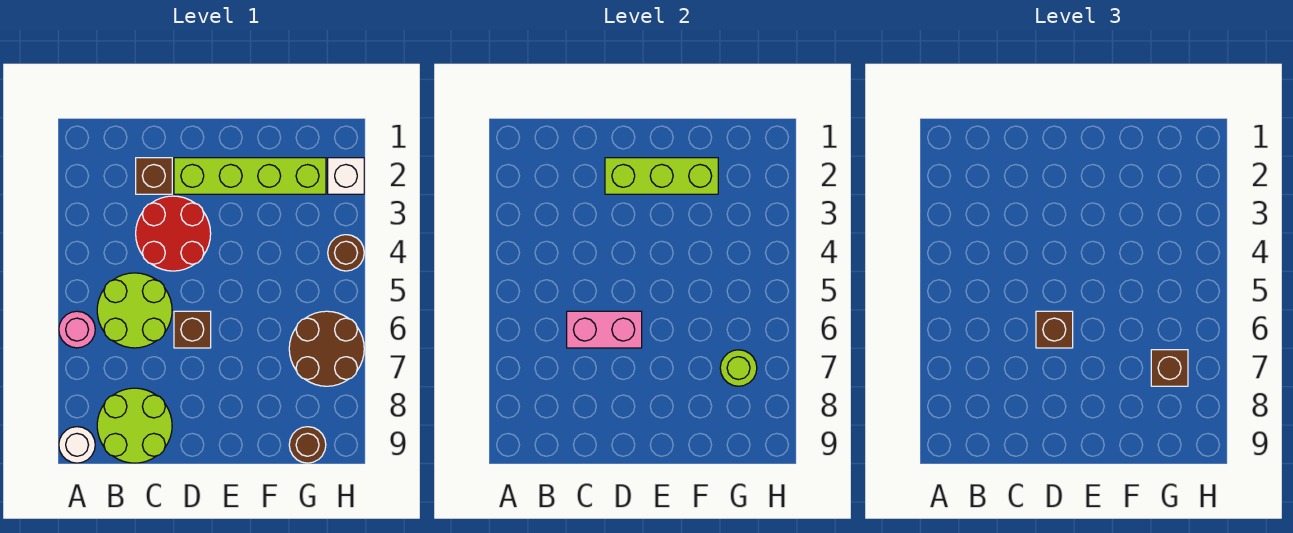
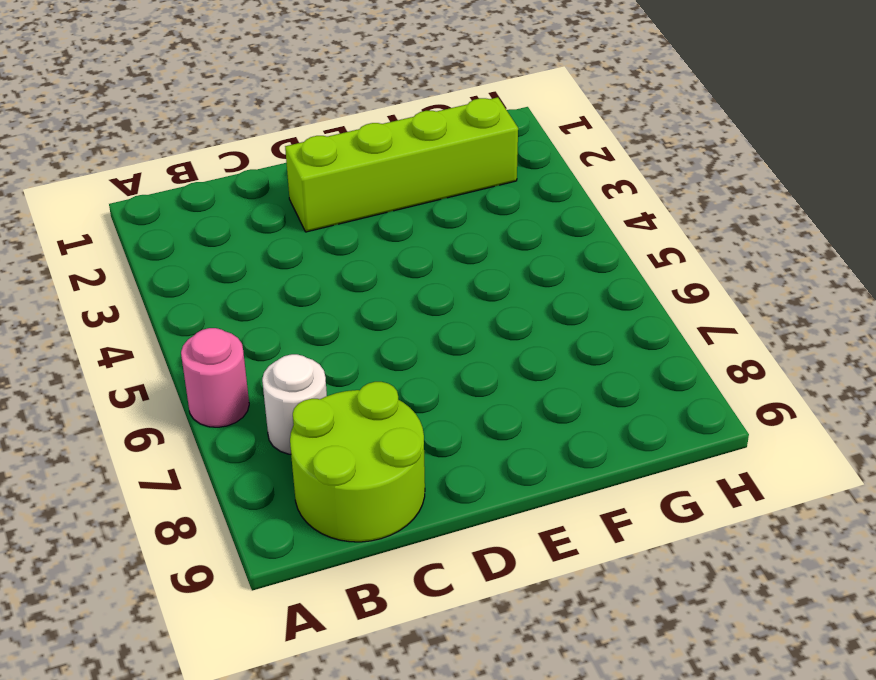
white round brick B7 level 1 -> white round brick A9 level 1
none -> lime round brick B5:C6 level 1
none -> brown brick C2 level 1
none -> red round brick C3:D4 level 1

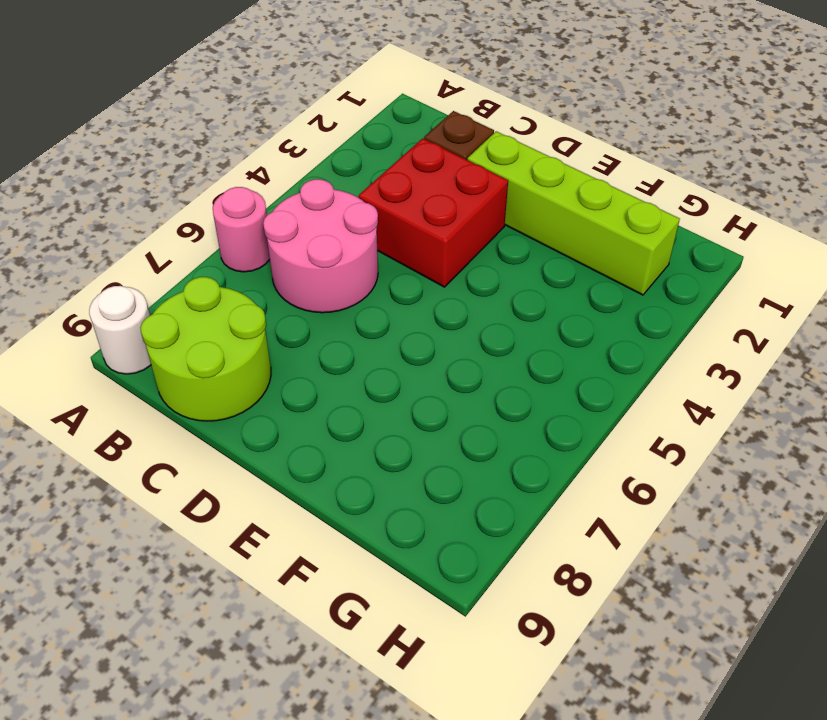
pink round brick B5:C6 level 1 -> lime round brick B5:C6 level 1
red brick C3:D4 level 1 -> red round brick C3:D4 level 1
none -> brown brick D6 level 1
none -> brown round brick G6:H7 level 1
none -> brown round brick G9 level 1

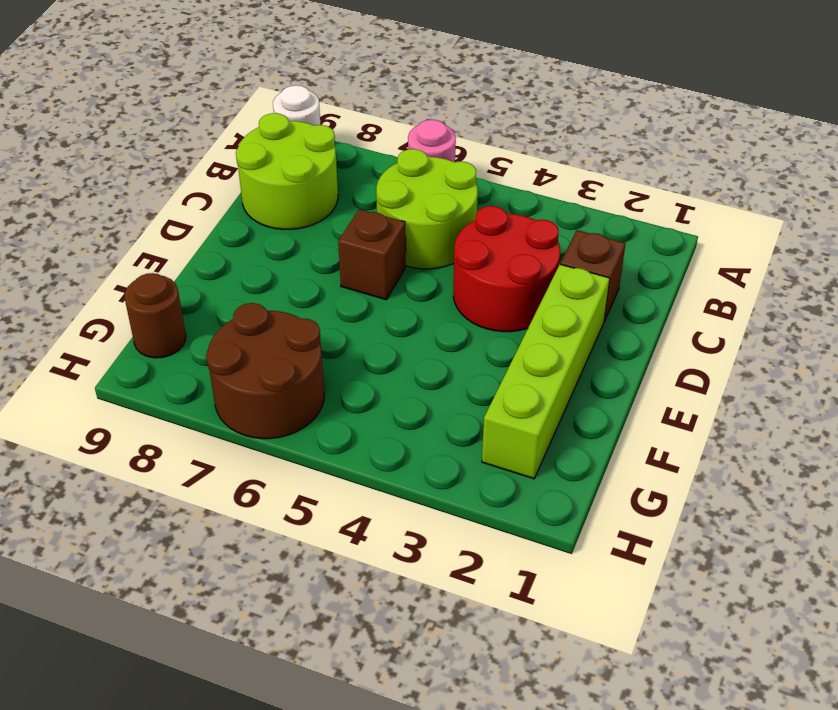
none -> white brick H2 level 1
none -> brown round brick H4 level 1
none -> pink brick C6:D6 level 2

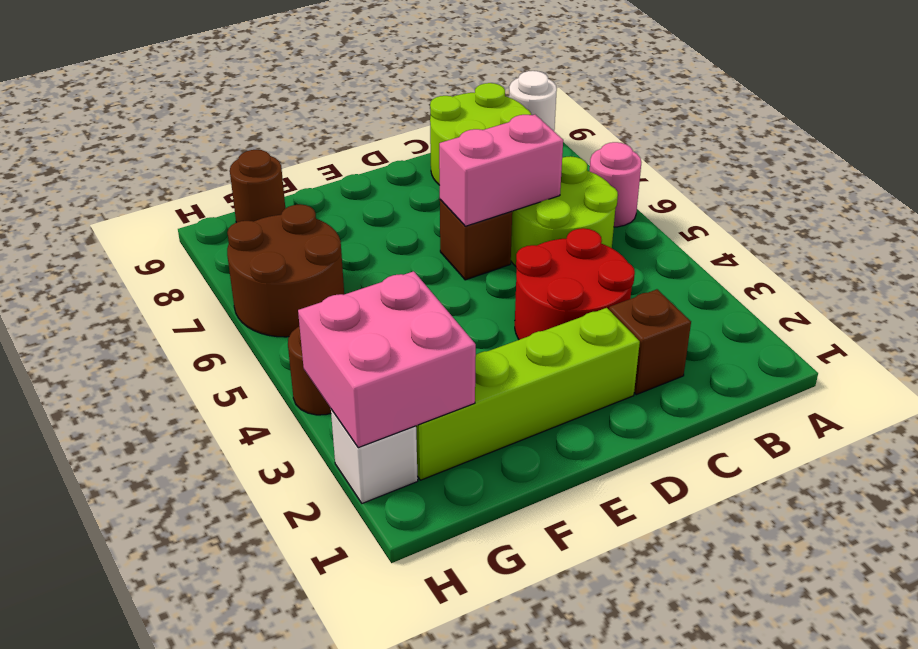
pink brick G2:H3 level 2 -> none
none -> lime brick D2:F2 level 2
none -> lime round brick G7 level 2
none -> brown brick D6 level 3

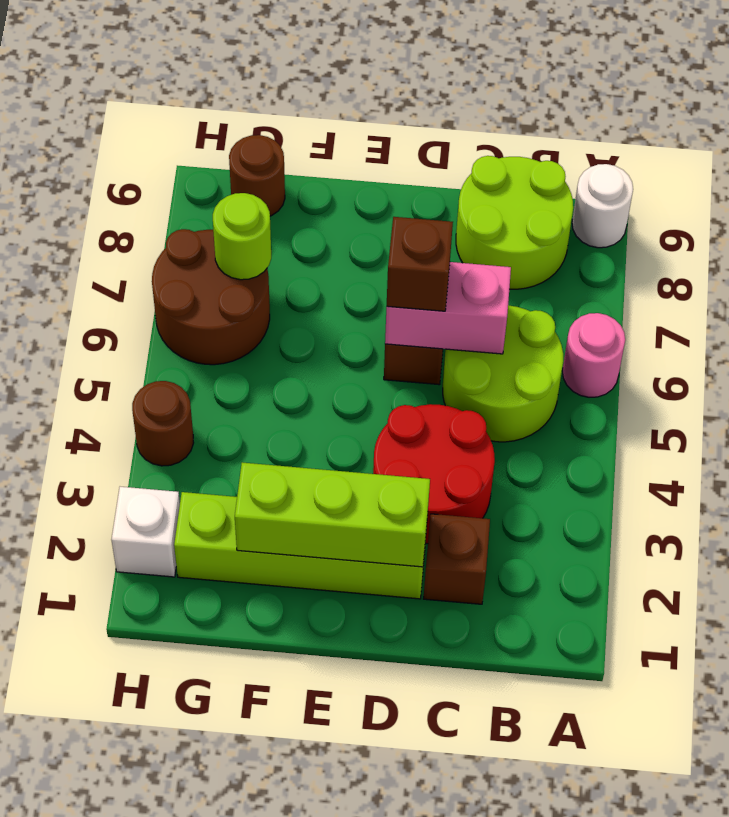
none -> brown brick G7 level 3

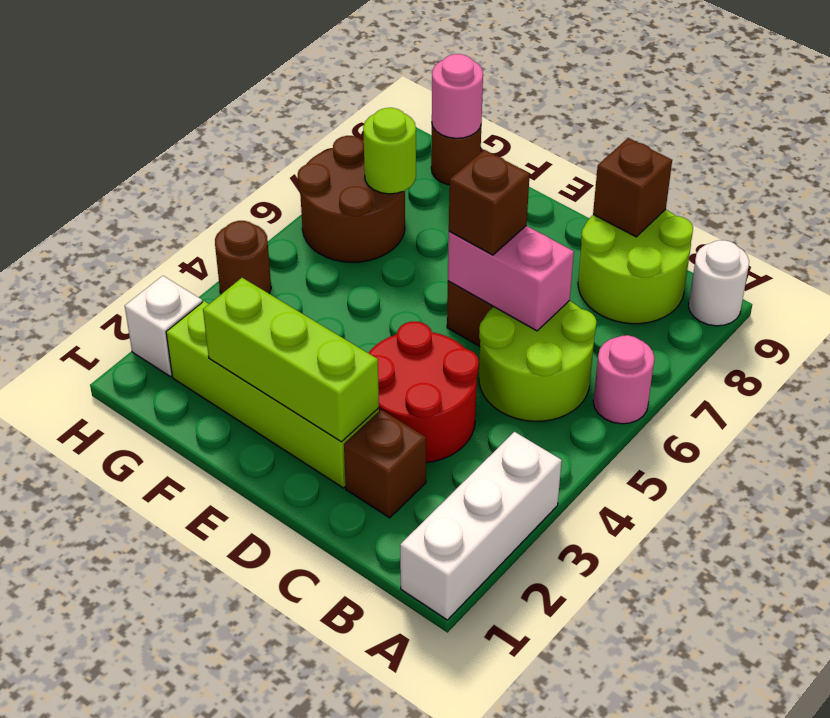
white brick A1:A3 level 1 -> none
brown brick C9 level 2 -> brown brick G7 level 3
pink round brick G9 level 2 -> none

